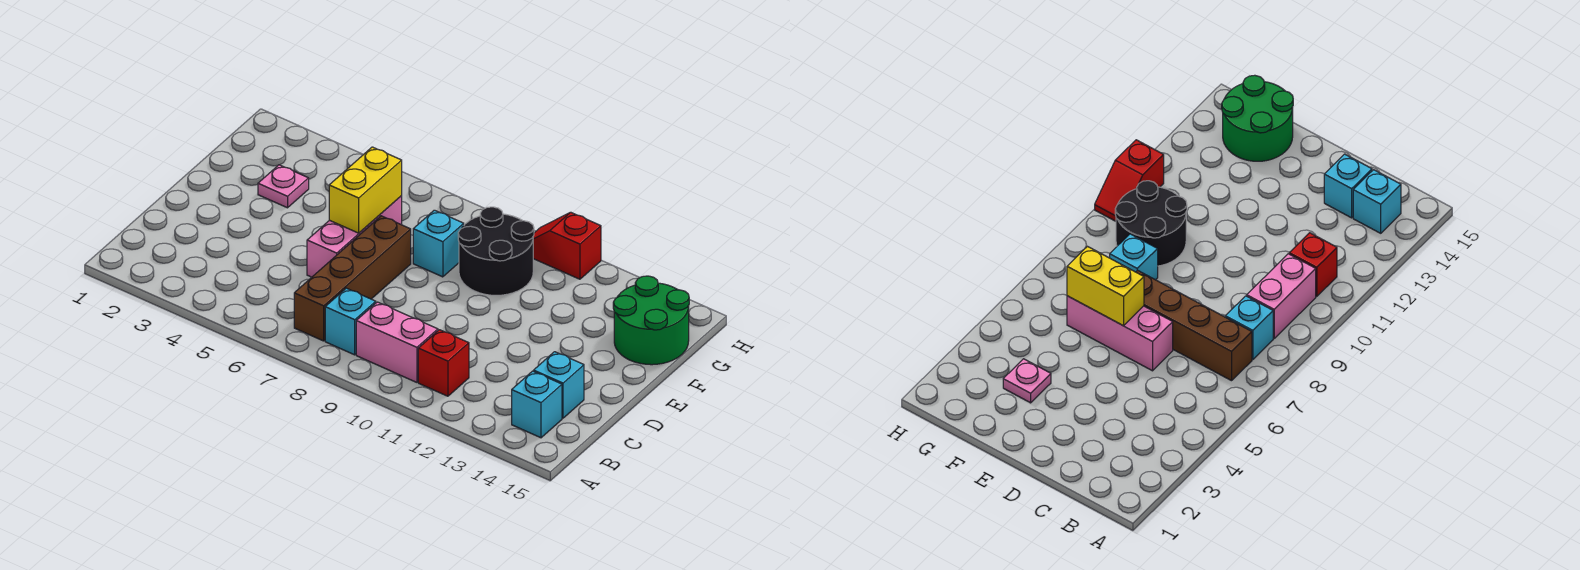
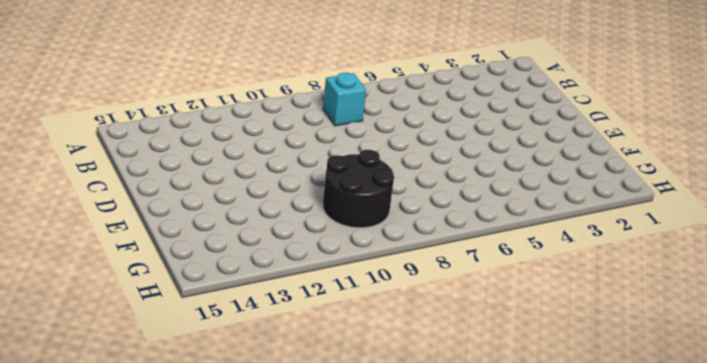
none -> brown brick B7:E7 level 1
none -> pink brick B9:B10 level 1
none -> red brick B11 level 1

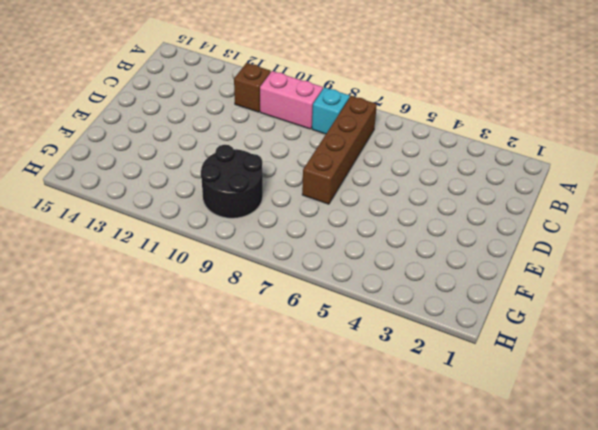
brown brick B11 level 1 -> red brick B11 level 1
none -> cyan brick B14 level 1
none -> cyan brick C14 level 1
none -> pink brick D6:F6 level 1

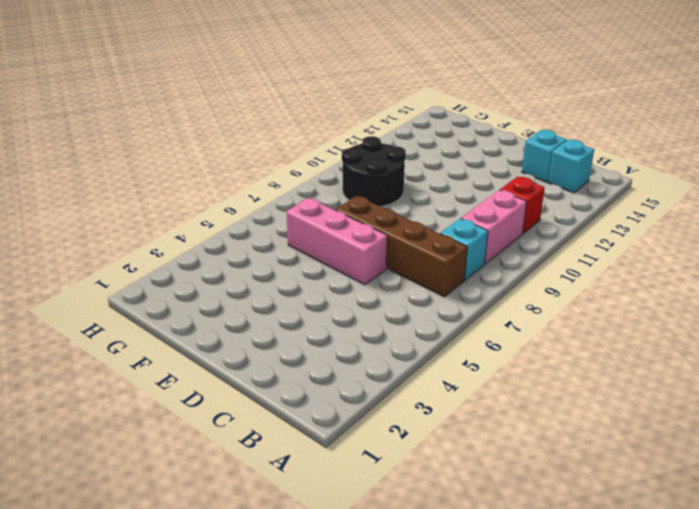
none -> pink plate F3 level 1
none -> cyan brick F8 level 1
none -> green round brick F14:G15 level 1

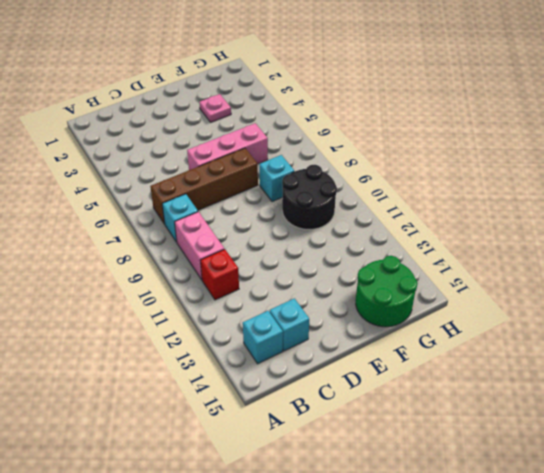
none -> red slope H10:H11 level 1 top 11
none -> yellow brick E6:F6 level 2

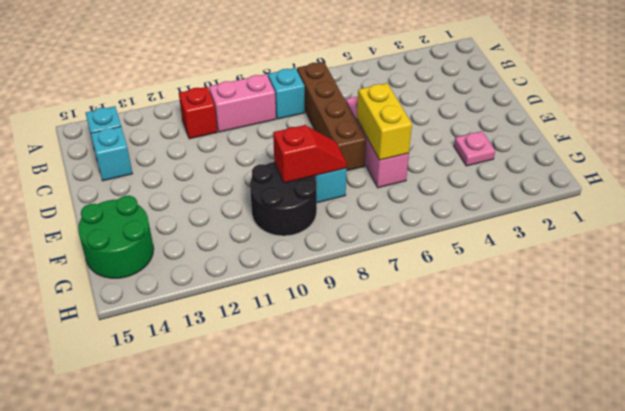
red slope F8:F9 level 2 top 9 -> red slope H10:H11 level 1 top 11

